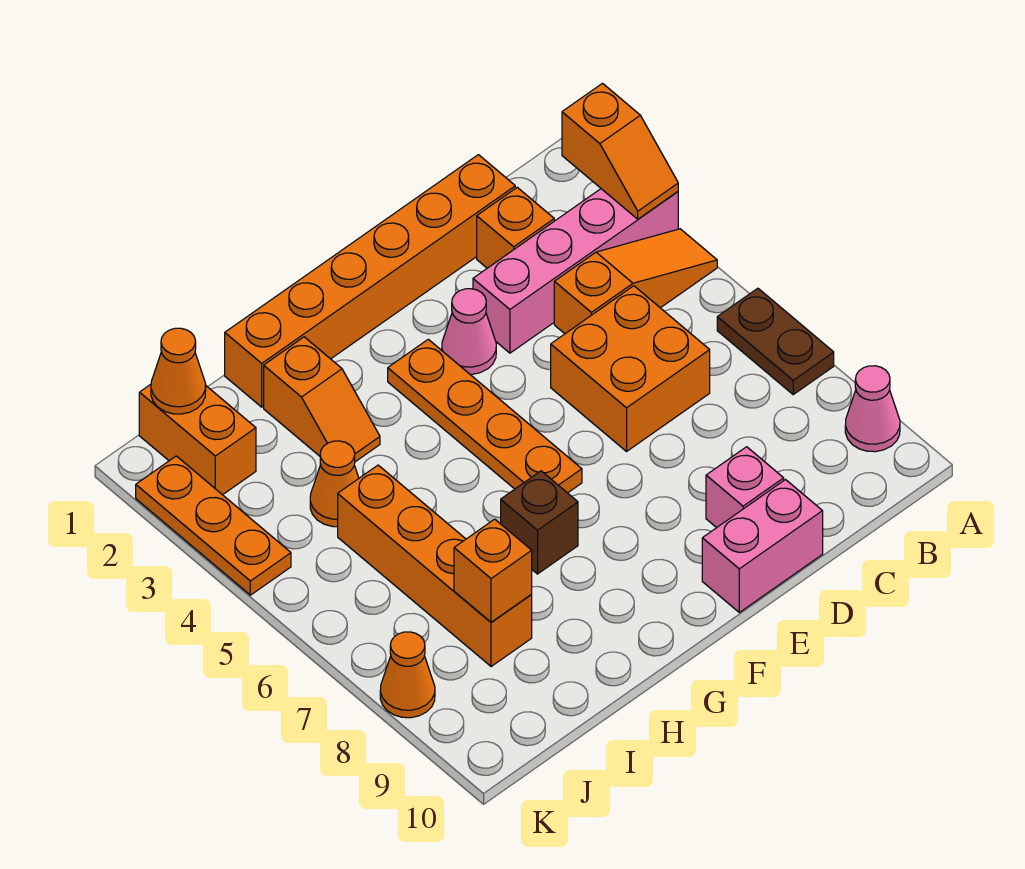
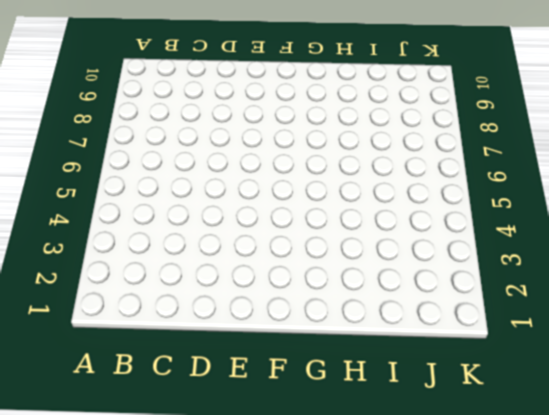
none -> pink brick A3:D3 level 1
none -> orange slope A4:C4 level 1 top C
none -> brown plate A6:A7 level 1

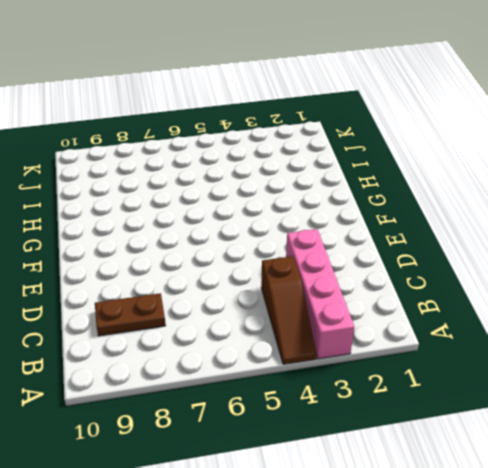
brown slope A4:C4 level 1 top C -> orange slope A4:C4 level 1 top C
brown plate C8:C9 level 1 -> brown plate A6:A7 level 1
none -> pink cone A9 level 1
none -> orange brick C1:H1 level 1
none -> orange brick C2 level 1

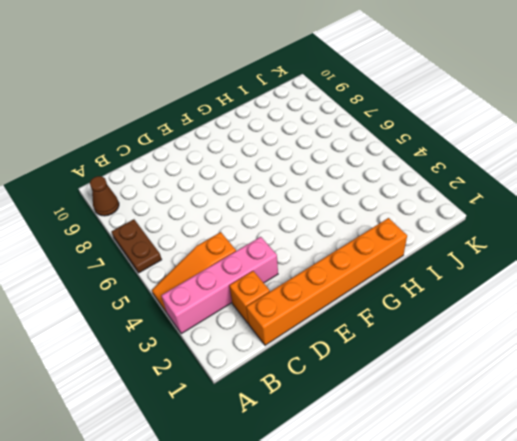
brown cone A9 level 1 -> pink cone A9 level 1
none -> orange brick C5:D6 level 1
none -> pink brick D9 level 1
none -> pink brick D10:E10 level 1

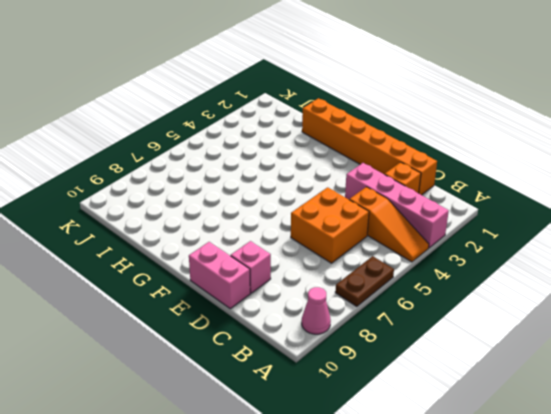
none -> pink cone E3 level 1
none -> orange plate F3:F6 level 1
none -> brown brick G7 level 1

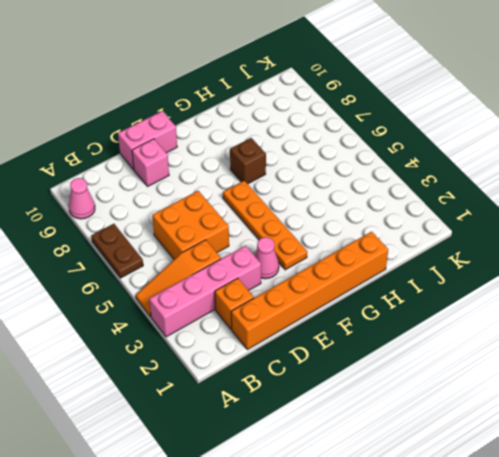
none -> orange slope H2:H3 level 1 top 2
none -> orange cone I4 level 1
none -> orange brick I5:I8 level 1

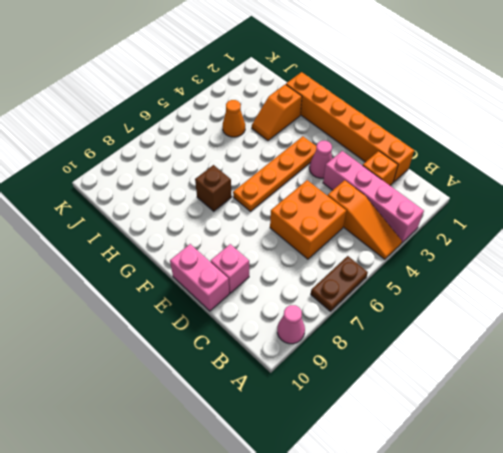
none -> orange brick I5:I8 level 1
none -> orange brick J1:J2 level 1
none -> orange plate K2:K4 level 1

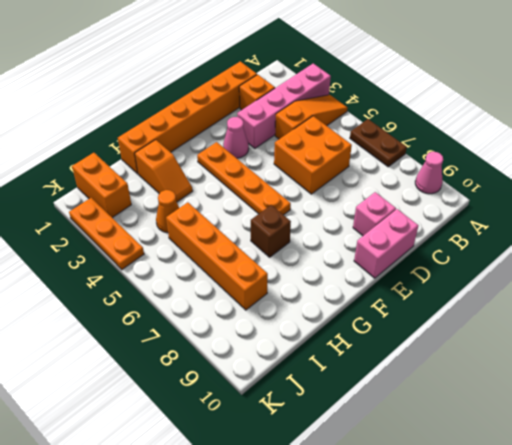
none -> orange cone K8 level 1
none -> orange slope A2:A3 level 2 top 2
none -> orange brick I8 level 2

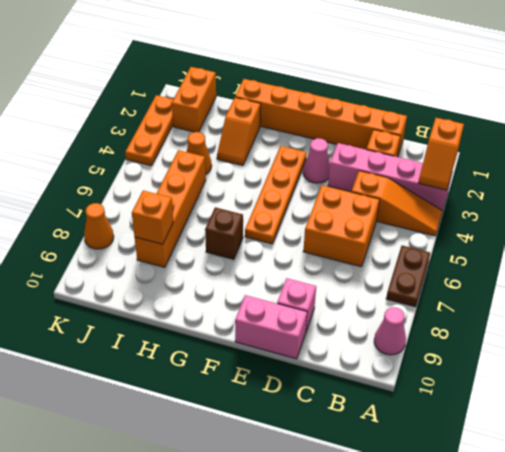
none -> orange cone J1 level 2

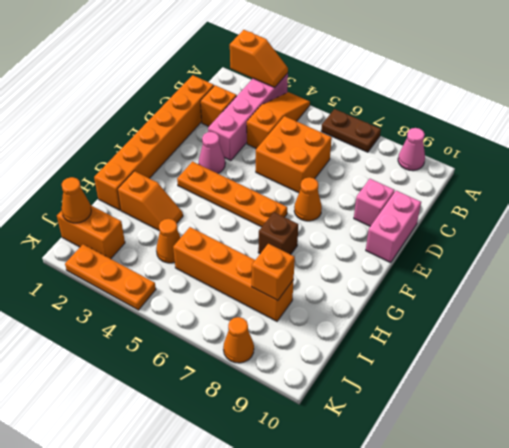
orange cone E7 level 1 -> none

